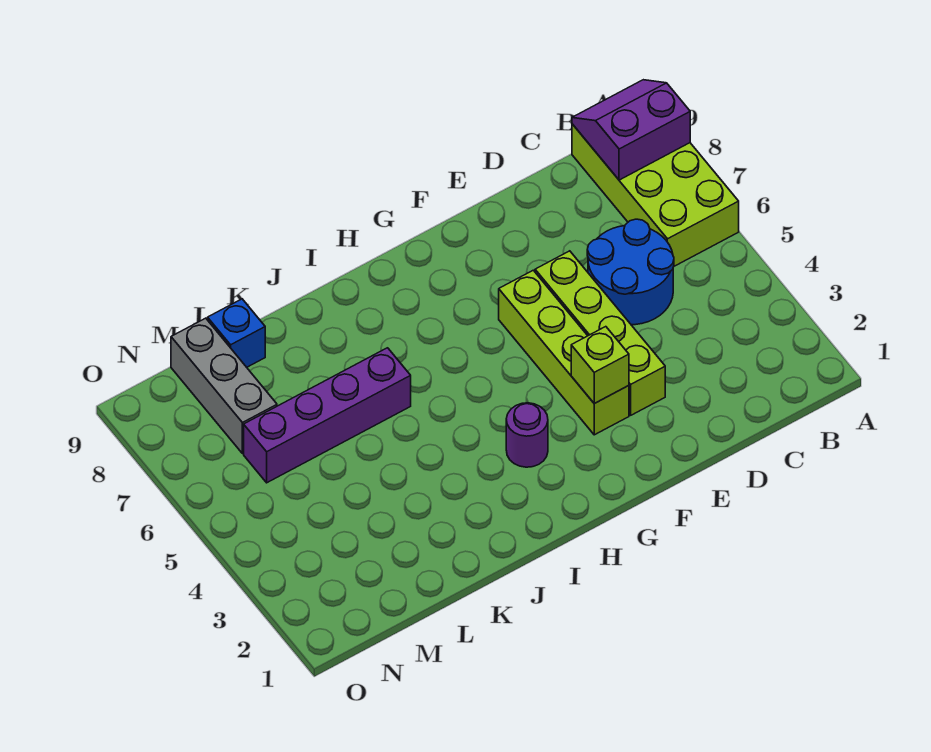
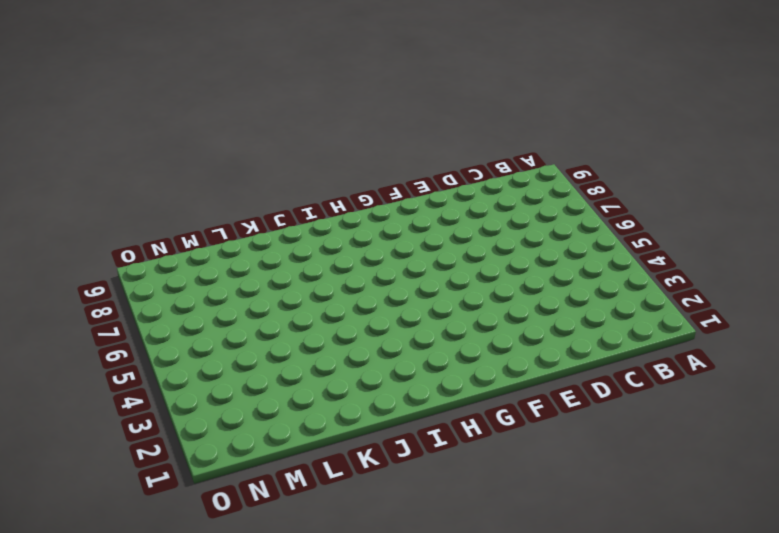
none -> lime brick A6:B9 level 1
none -> blue round brick C5:D6 level 1

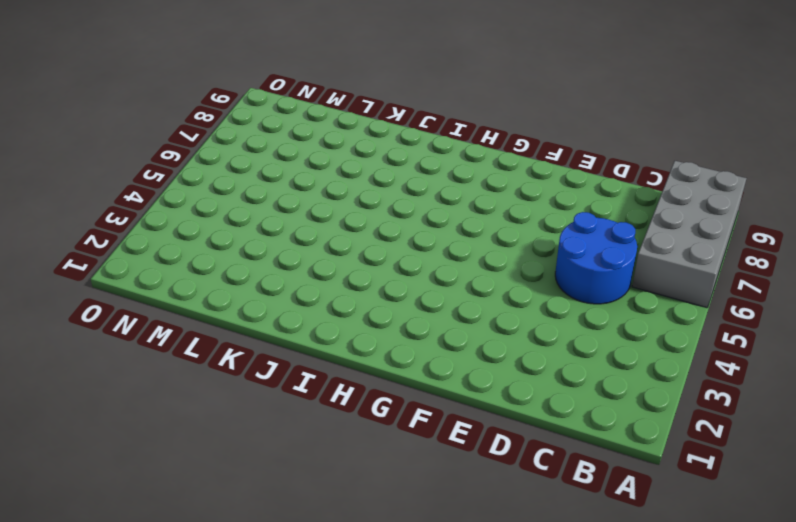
grey brick A6:B9 level 1 -> lime brick A6:B9 level 1
none -> lime brick E3:E6 level 1
none -> lime brick F3:F6 level 1

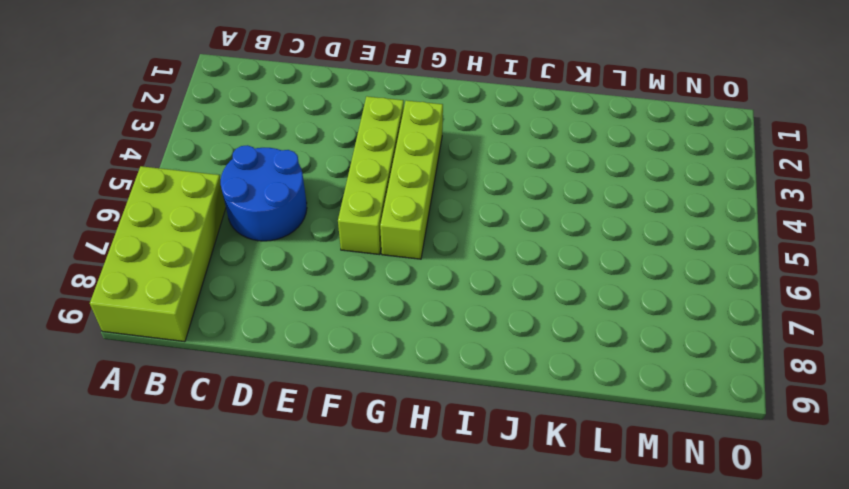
lime brick G3:G6 level 1 -> lime brick E3:E6 level 1
none -> purple round brick H3 level 1
none -> purple brick J6:M6 level 1

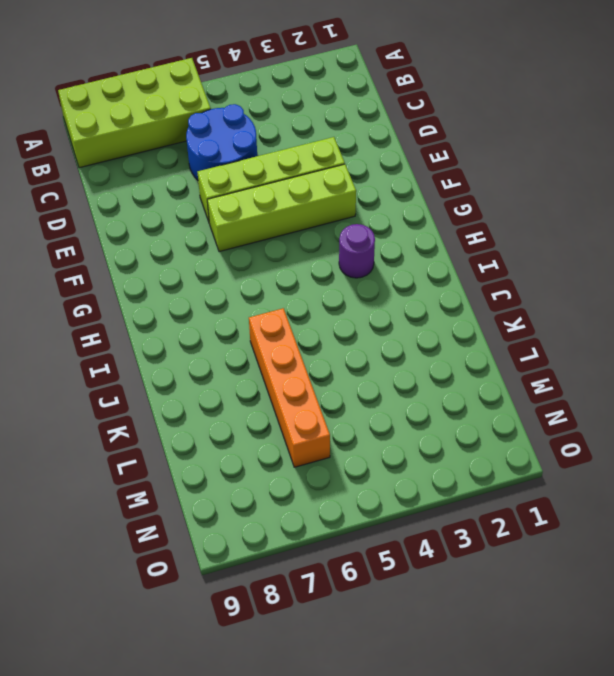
orange brick J6:M6 level 1 -> purple brick J6:M6 level 1
none -> blue brick L9 level 1
none -> grey brick M7:M9 level 1

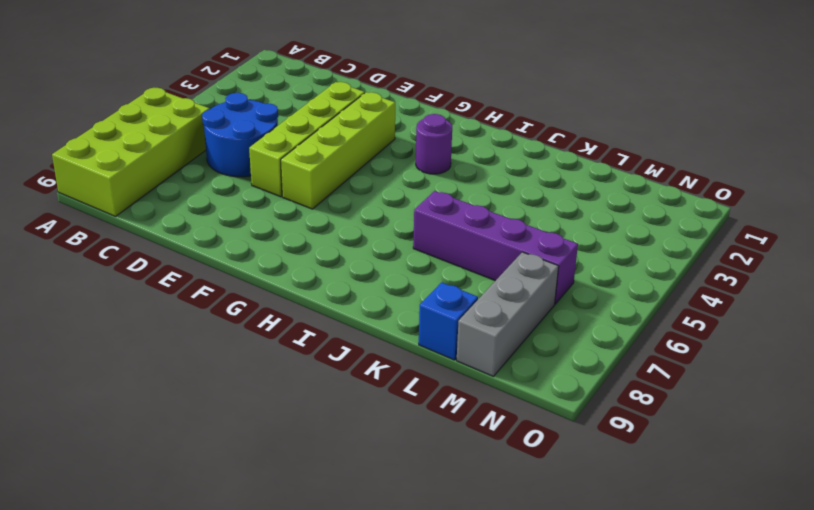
none -> purple slope A8:B9 level 2 top 8
none -> lime brick F3 level 2

